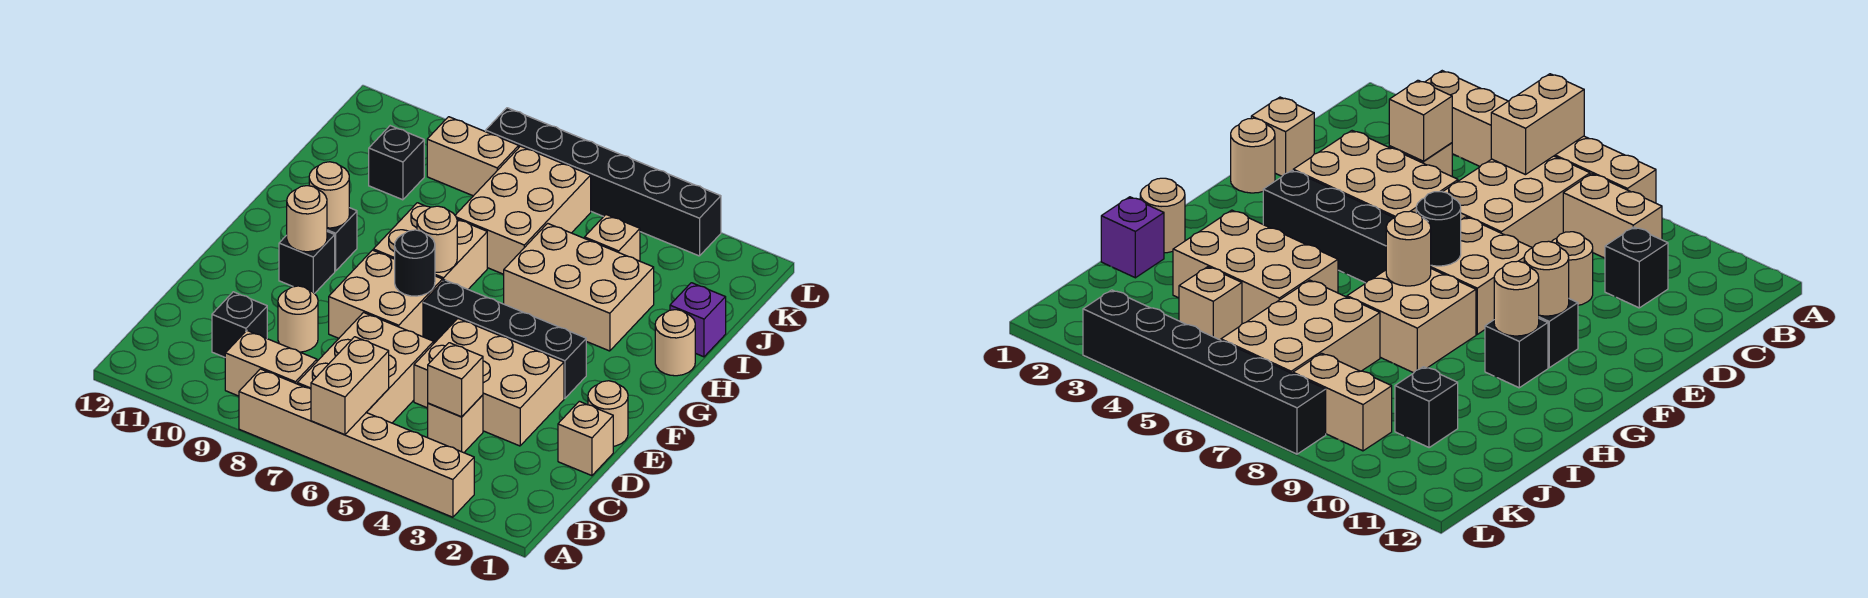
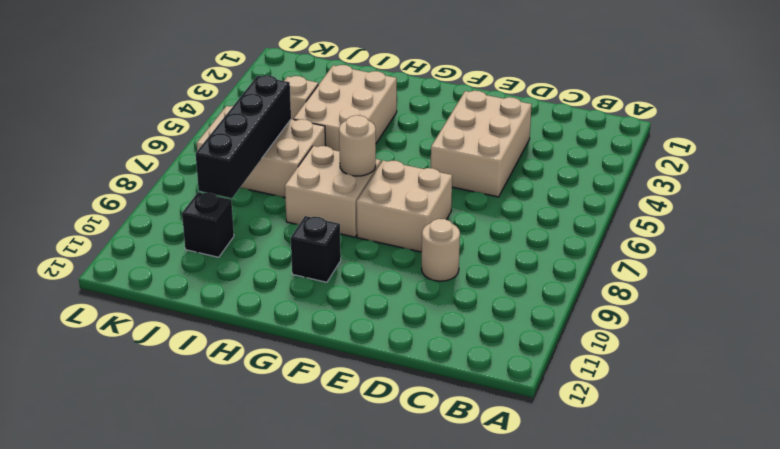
black brick J6:J9 level 2 -> black brick F3:F6 level 1
none -> tan brick A3:A8 level 1
none -> tan brick B6:D7 level 1
none -> tan brick B8:B9 level 1

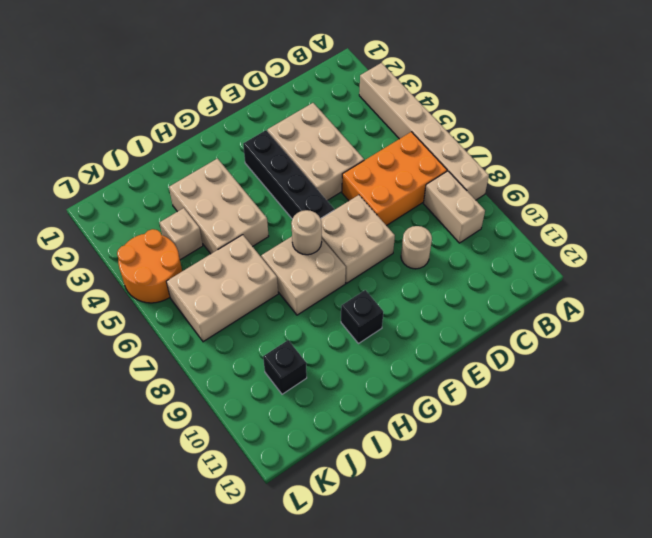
orange brick B6:D7 level 1 -> tan brick B6:D7 level 1
orange round brick K4:L5 level 1 -> black brick L3:L8 level 1
none -> tan brick C4 level 1
none -> black brick C10 level 1
none -> tan brick D1 level 1

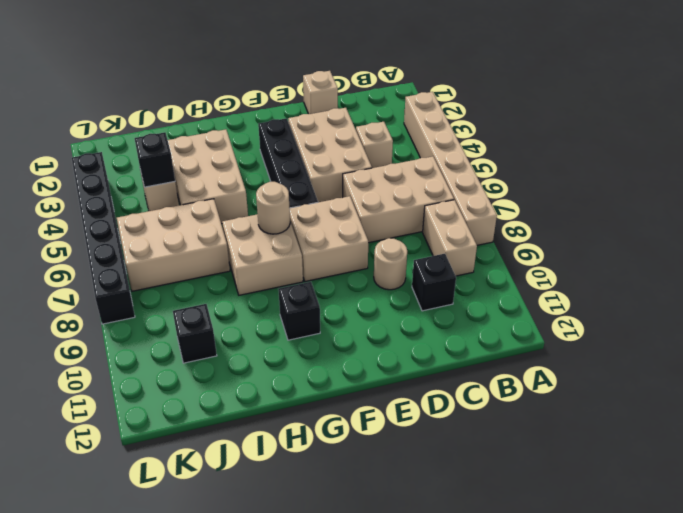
black brick J4 level 2 -> black brick F10 level 1
none -> tan round brick E1 level 1
none -> tan round brick H1 level 1
none -> purple brick I1 level 1

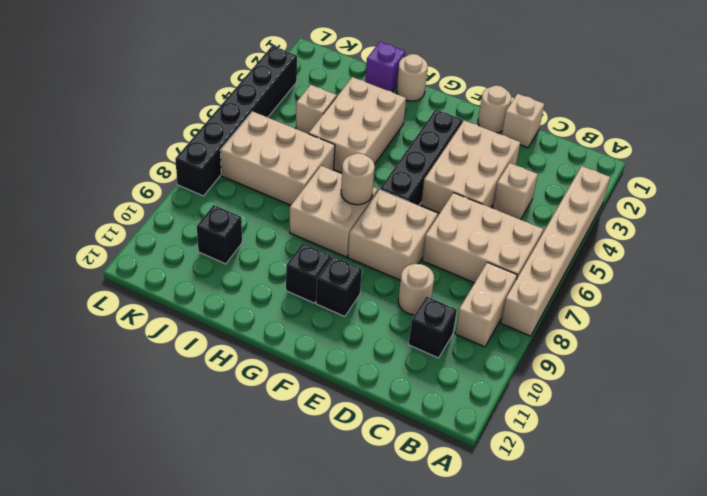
none -> tan brick K8:K9 level 1
none -> tan brick A6:B6 level 2
none -> tan brick C4 level 2

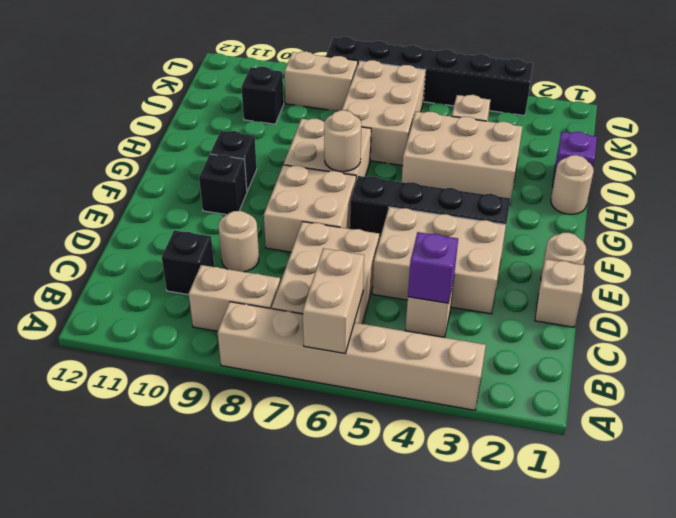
purple brick C4 level 2 -> tan brick C4 level 2
none -> black round brick F7 level 2
none -> tan round brick F10 level 2
none -> tan round brick G10 level 2

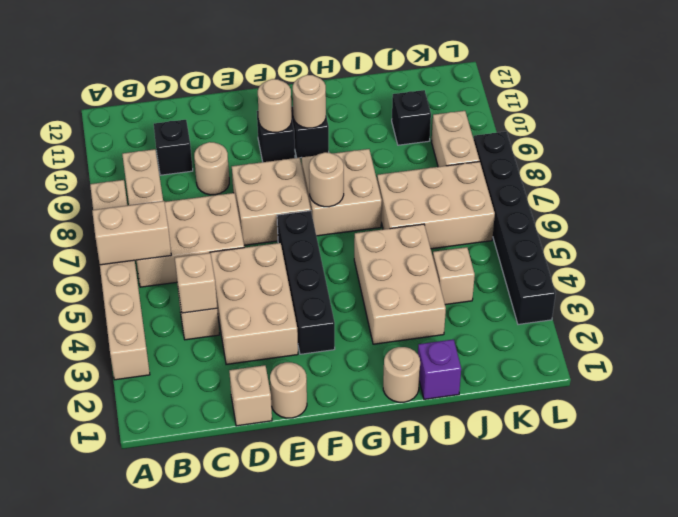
none -> black round brick F7 level 2

